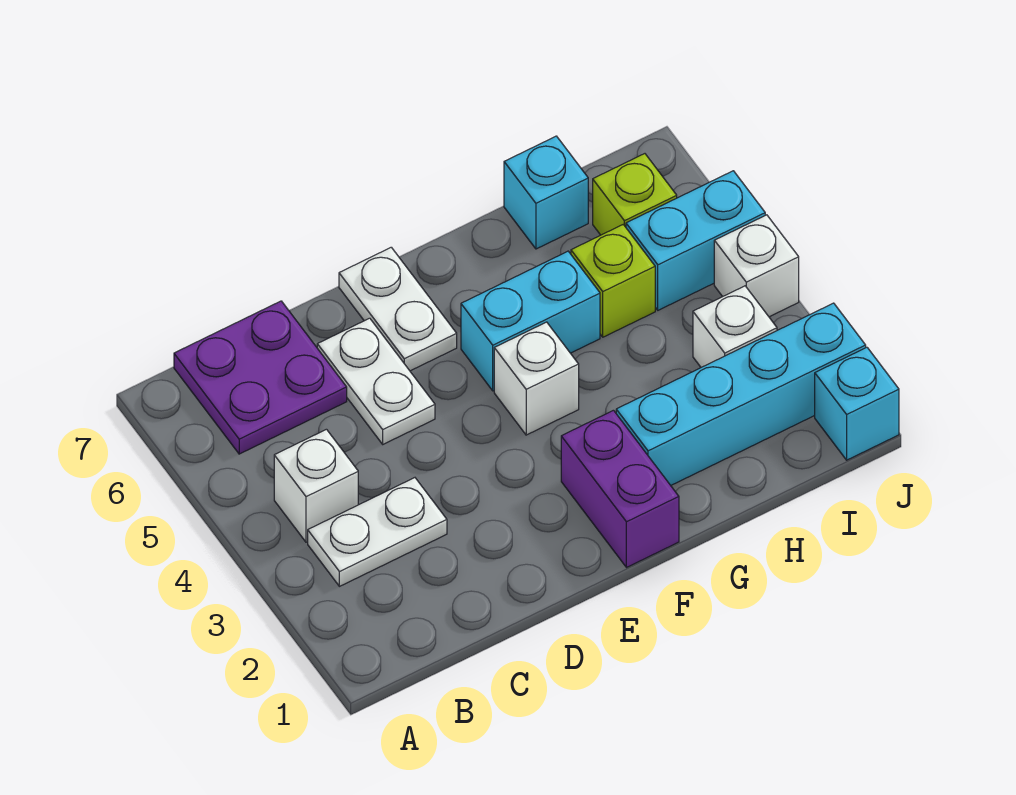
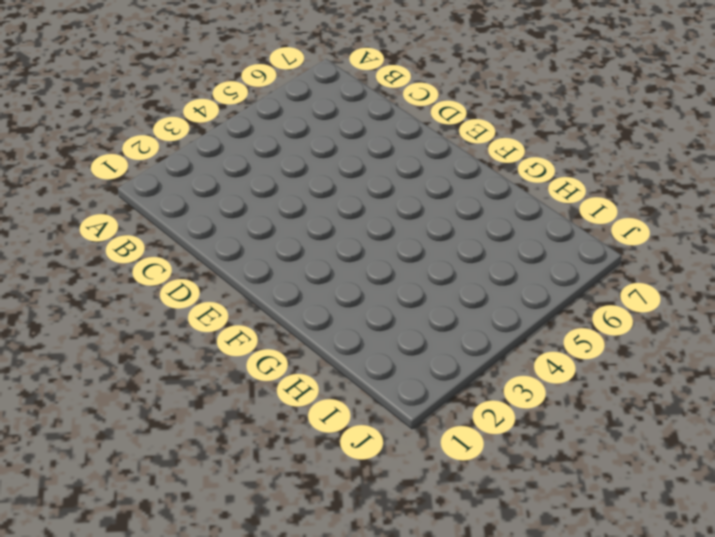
none -> white plate B3:C3 level 1
none -> white brick B4 level 1
none -> purple plate B6:C7 level 1

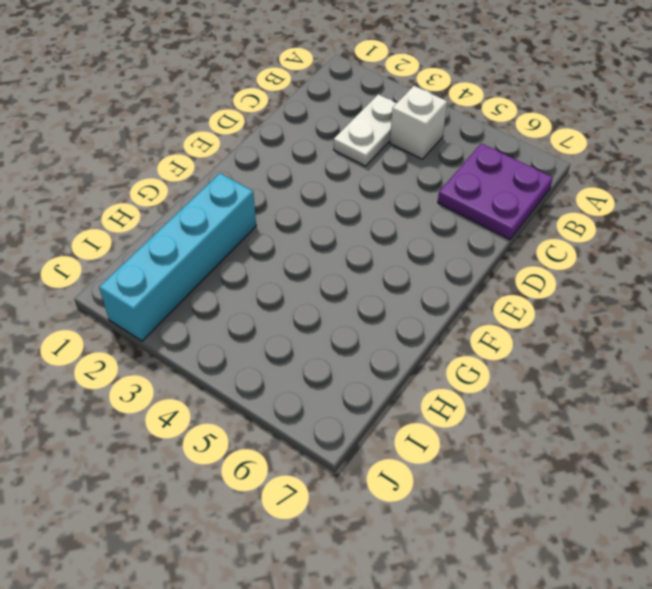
none -> white plate D5:D6 level 1
none -> white plate E6:E7 level 1
none -> purple brick F1:F2 level 1

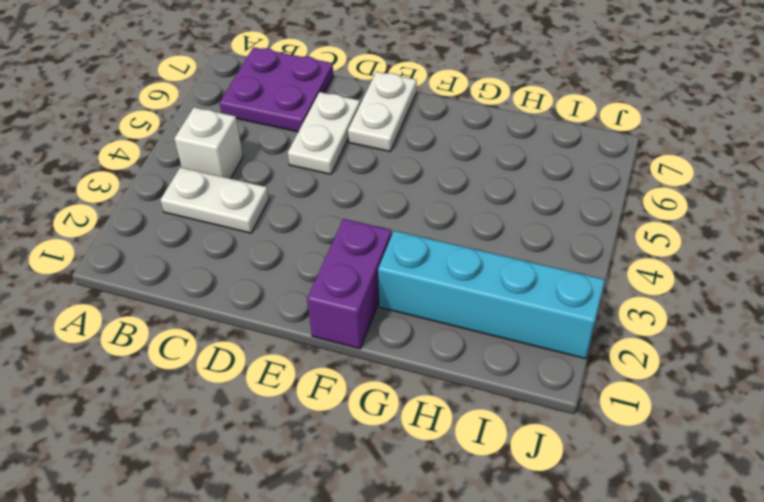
none -> white brick F4 level 1
none -> cyan brick F5:G5 level 1
none -> lime brick H5 level 1

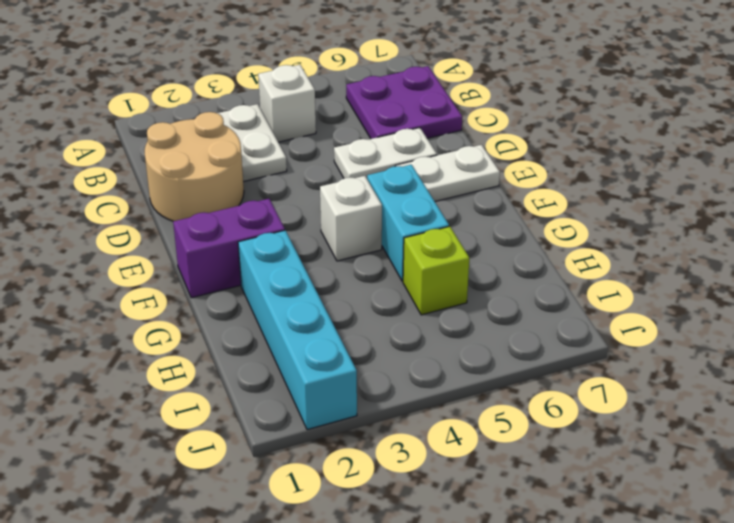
tan round brick C1:D2 level 1 -> none
none -> cyan brick H7 level 1
none -> white brick I3 level 1
none -> cyan brick I5:J5 level 1

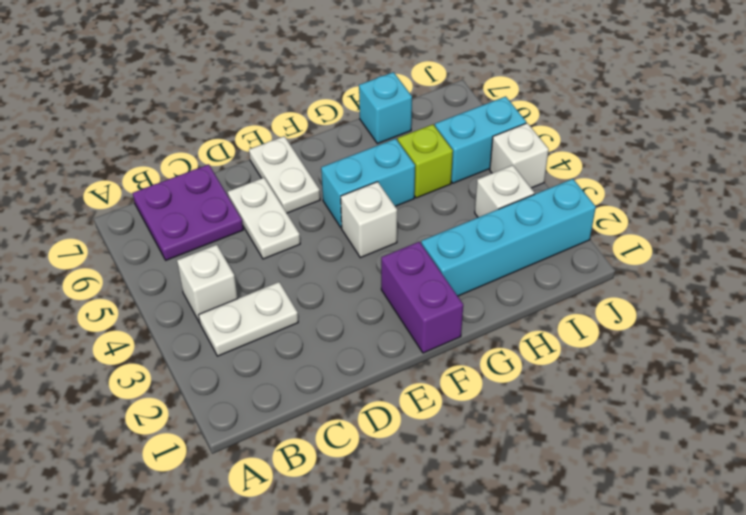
none -> lime brick I6 level 1
none -> cyan brick J1 level 1

